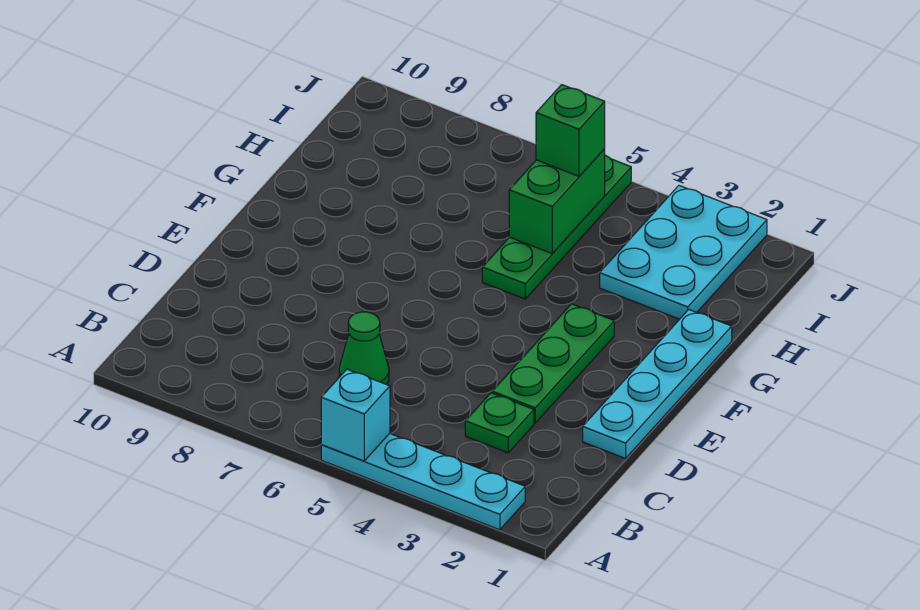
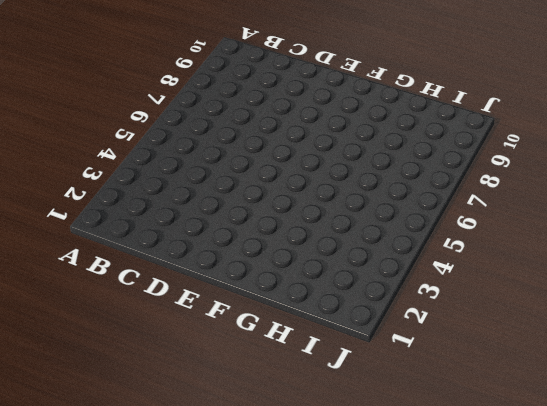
none -> cyan plate A2:A5 level 1
none -> green plate C3 level 1

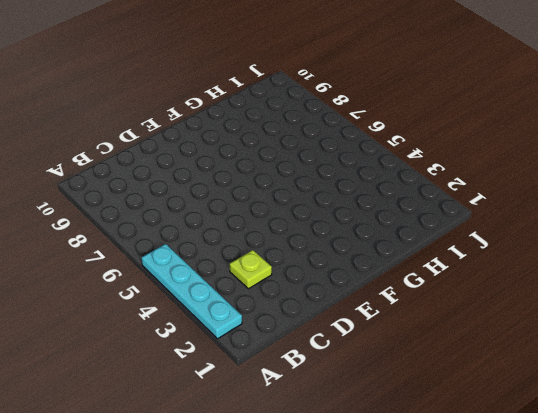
lime plate C3 level 1 -> green plate C3 level 1
none -> green cone C6 level 1
none -> cyan plate D1:G1 level 1

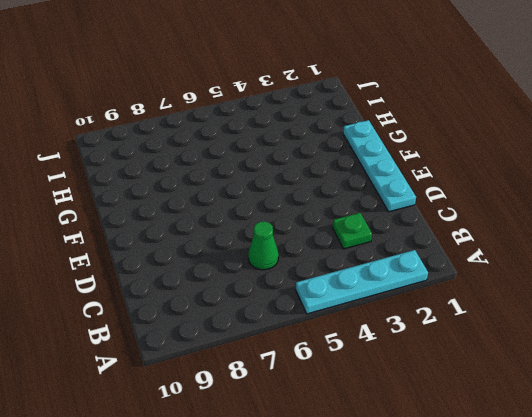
none -> green plate D3:F3 level 1
none -> green plate G5:J5 level 1

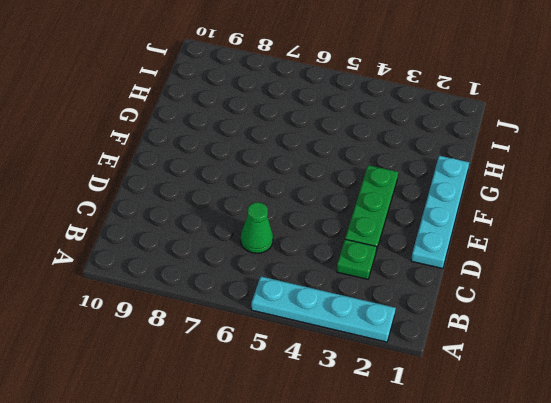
none -> green plate G5:J5 level 1
none -> cyan plate H2:J3 level 1

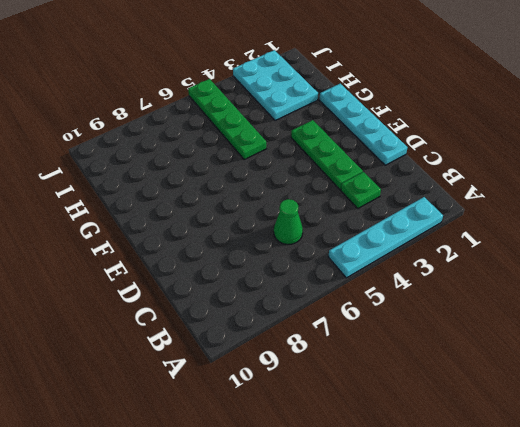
none -> cyan brick A5 level 2
none -> green brick H5:I5 level 2

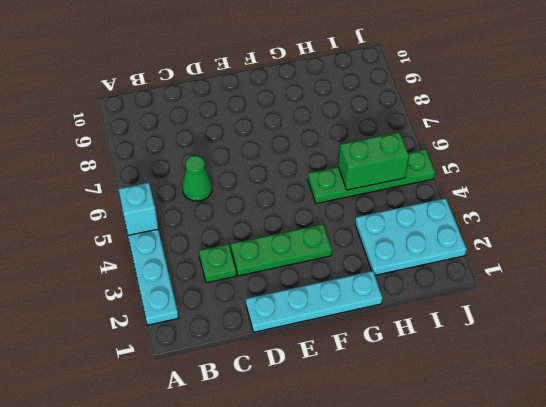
none -> green brick I5 level 3

